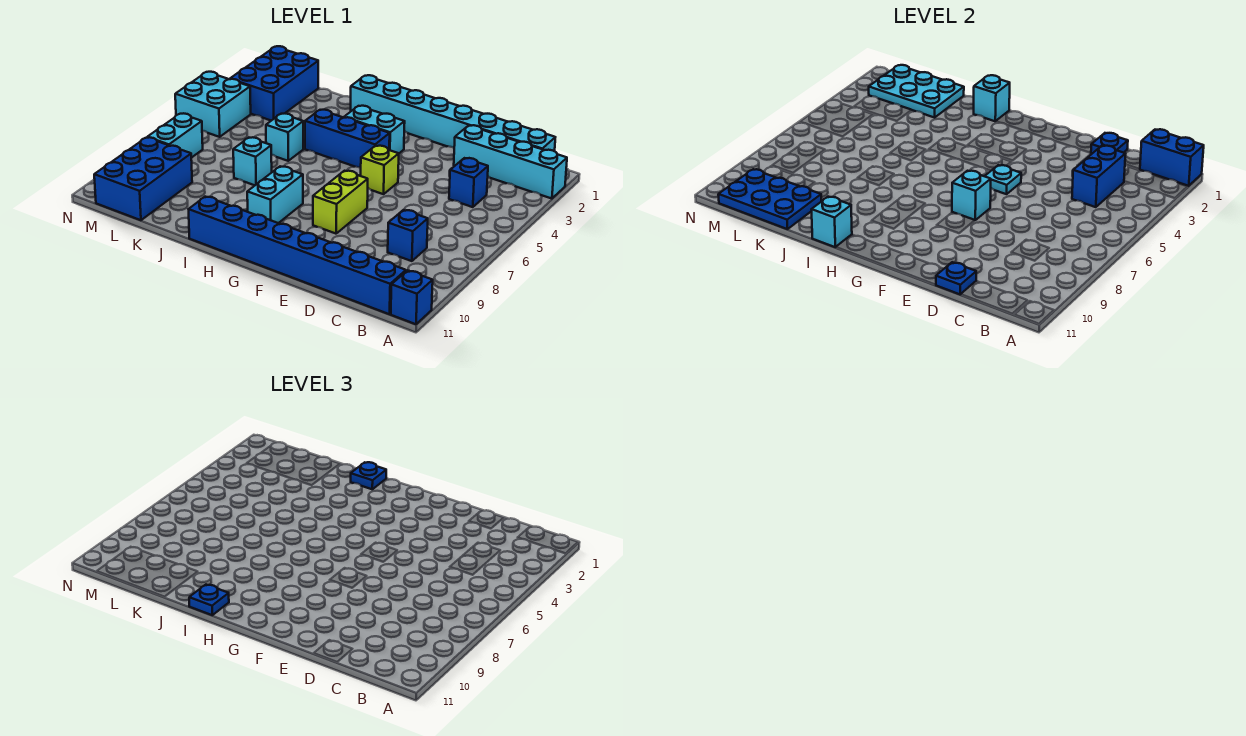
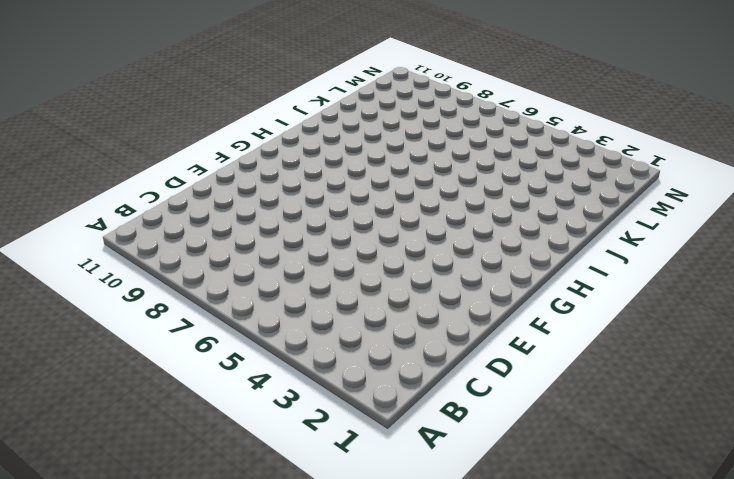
none -> cyan brick A2:D2 level 1
none -> blue brick A11 level 1
none -> cyan brick B1:I1 level 1

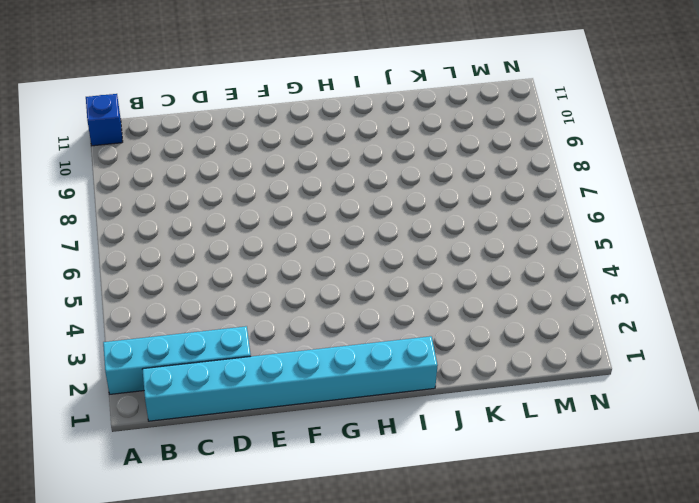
none -> blue brick B11:I11 level 1
none -> blue brick C4 level 1
none -> blue brick C8 level 1

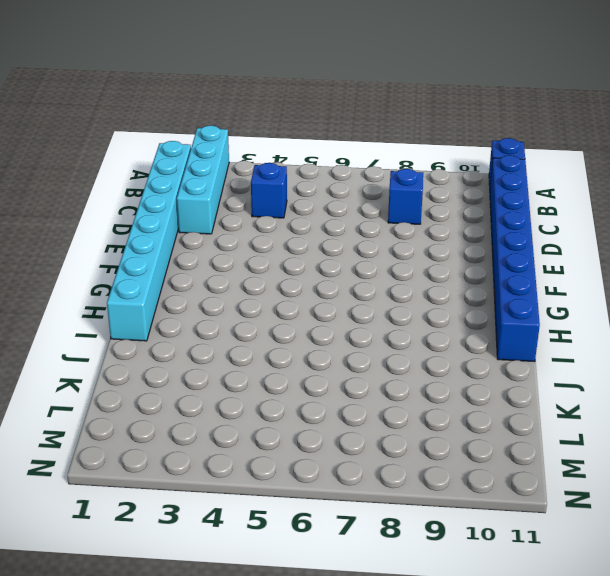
none -> lime brick F5 level 1
none -> lime brick F7:F8 level 1
none -> cyan brick G3:H3 level 1

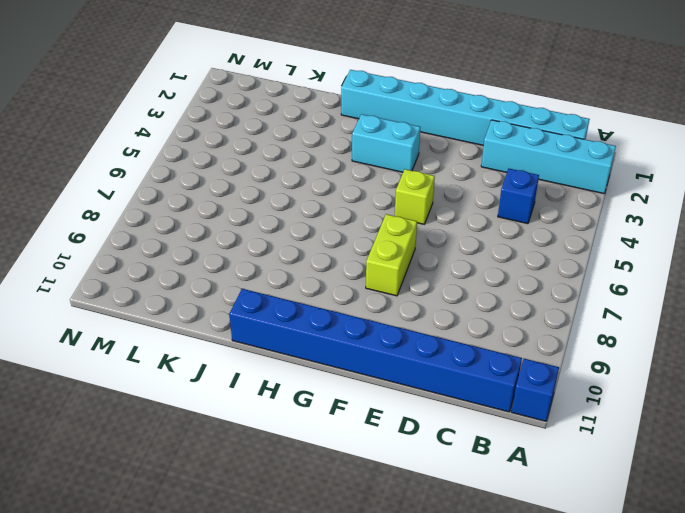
none -> blue brick C8 level 1
none -> blue brick G4:I4 level 1
none -> cyan brick H8:H9 level 1

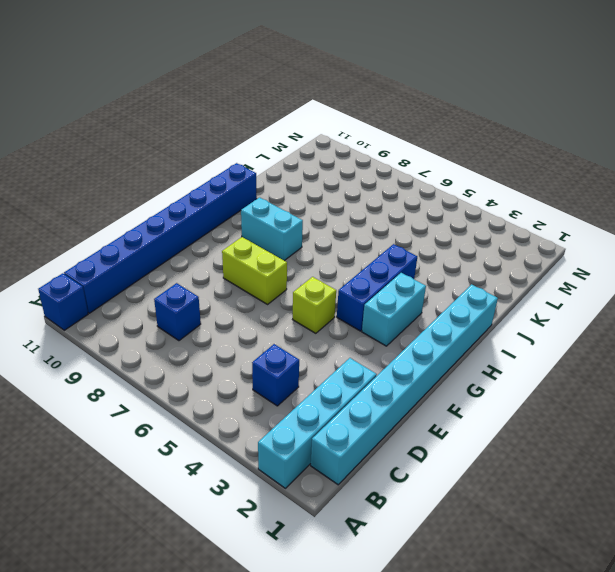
none -> cyan brick J5 level 1
none -> cyan brick J7 level 1
none -> blue brick L1:M3 level 1

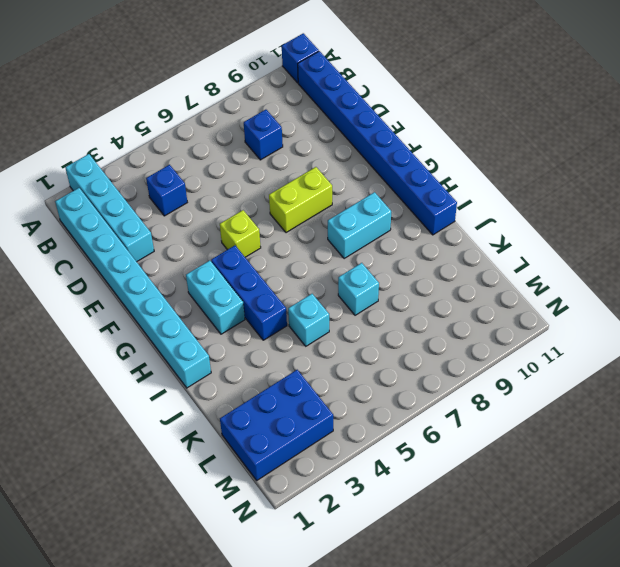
none -> blue brick L9:M11 level 1
none -> cyan brick M4:N5 level 1
none -> cyan brick M7:M8 level 1

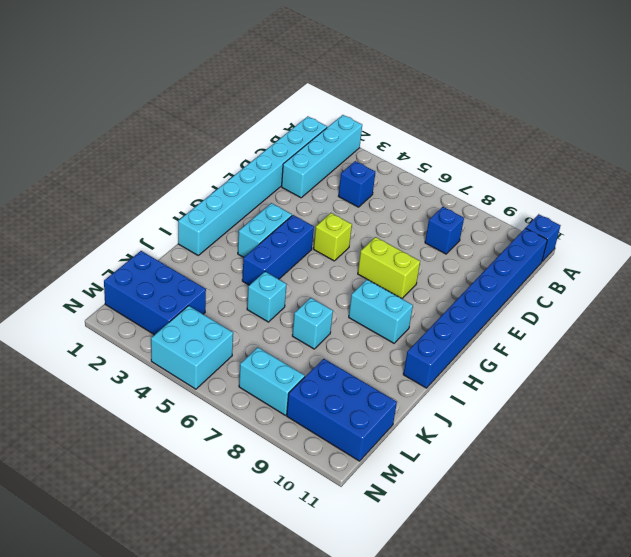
none -> blue brick A1:B1 level 2
none -> blue brick C3:C4 level 2
none -> blue plate D1 level 2

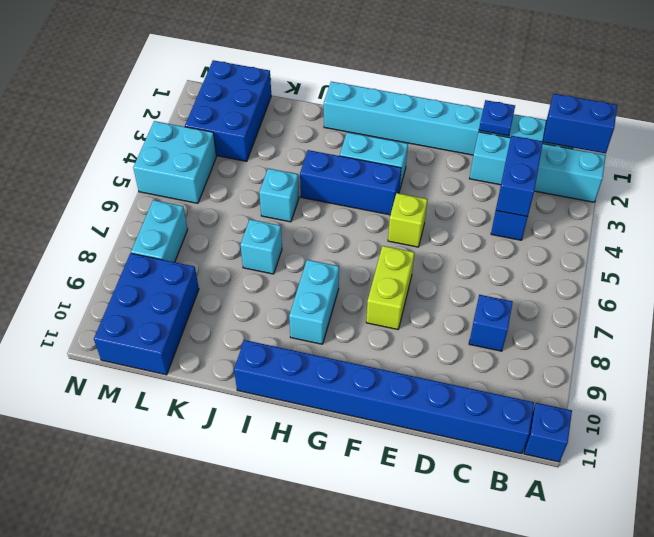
none -> blue plate D11 level 2
none -> cyan plate F5 level 2
none -> cyan brick F7 level 2

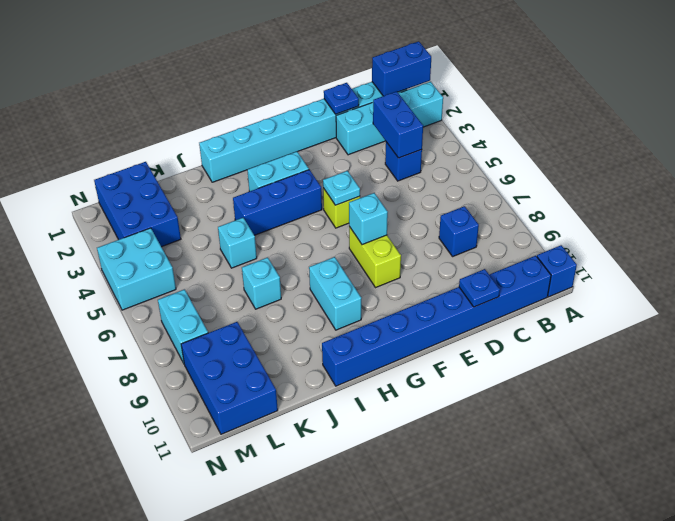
none -> cyan brick I1 level 2
none -> cyan brick I11 level 2
none -> cyan plate K1:M2 level 2

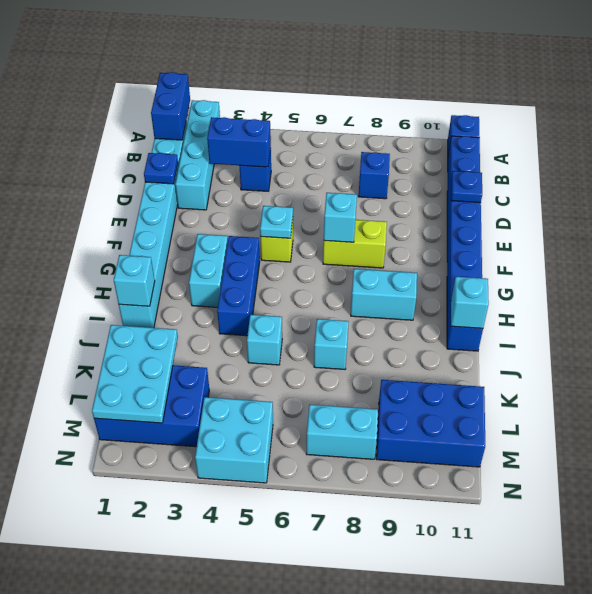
none -> blue plate K10:M11 level 2
none -> blue plate I1 level 3
none -> blue plate I11 level 3

